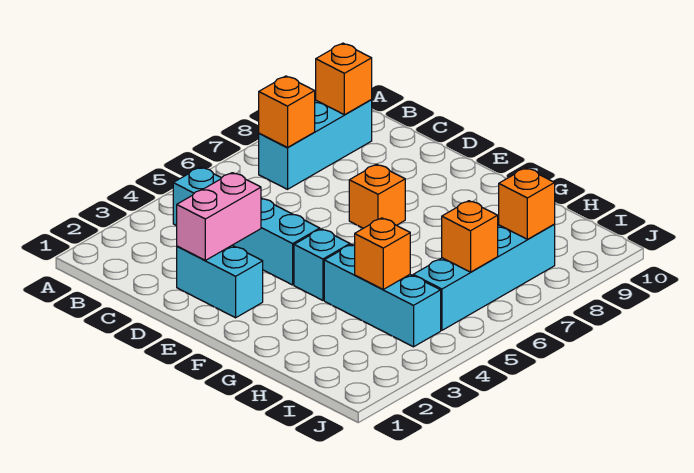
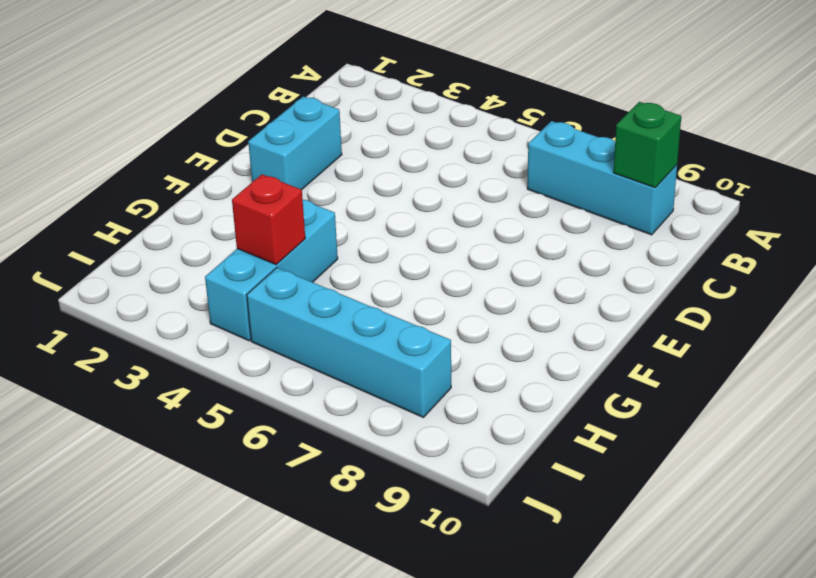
green brick B9 level 2 -> orange brick B9 level 2
red brick H4 level 2 -> orange brick H4 level 2
none -> cyan brick B4:E4 level 1
none -> orange brick E7 level 1
none -> cyan brick F4 level 1

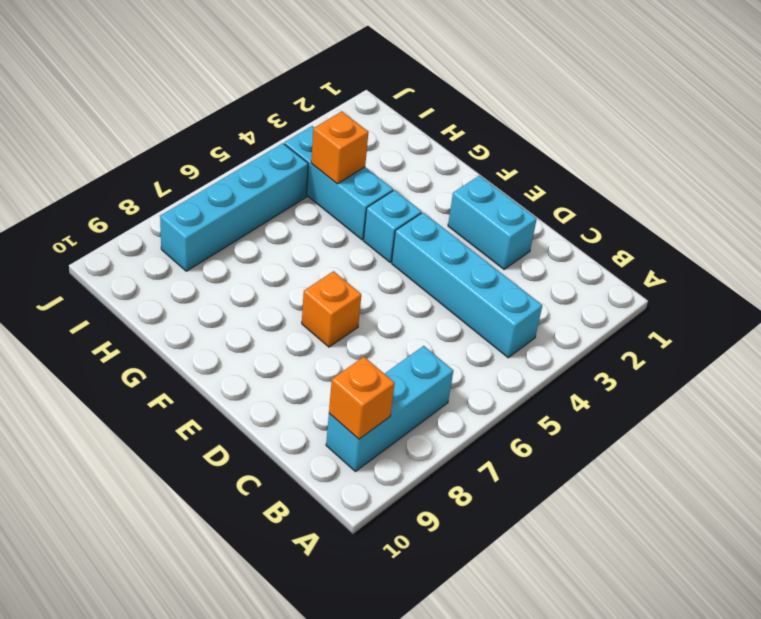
none -> orange brick B7 level 2
none -> pink brick D2:D3 level 2
none -> orange brick I6 level 2

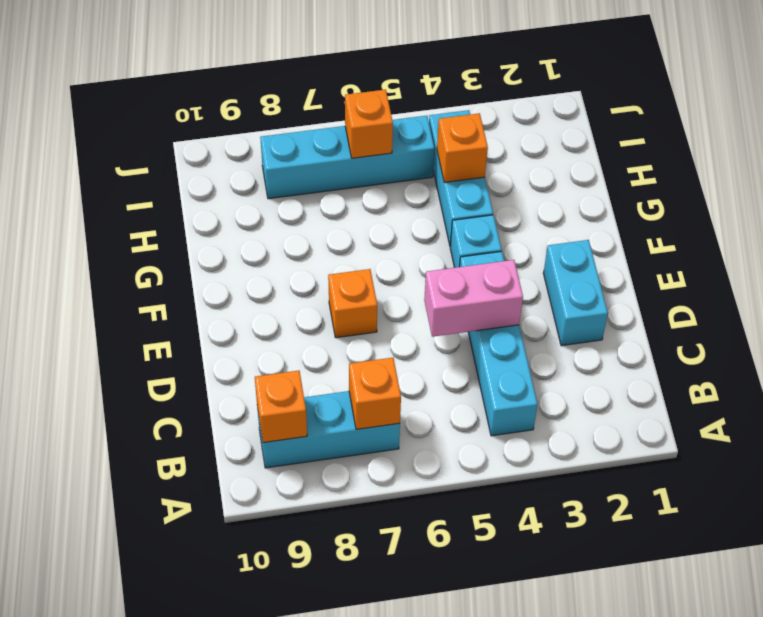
pink brick D4:D5 level 2 -> pink brick D2:D3 level 2
none -> orange brick I8 level 2

